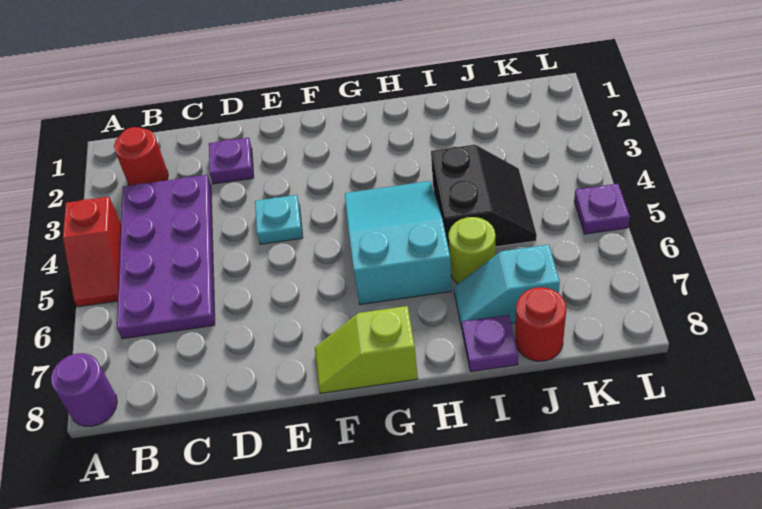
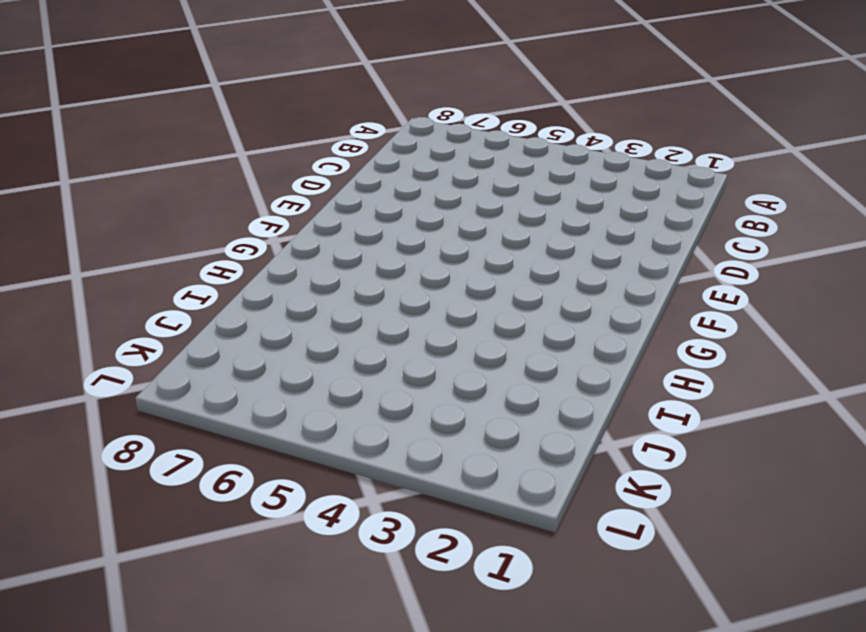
none -> red slope A4:A5 level 1 top 4
none -> purple round brick A8 level 1
none -> red round brick B2 level 1

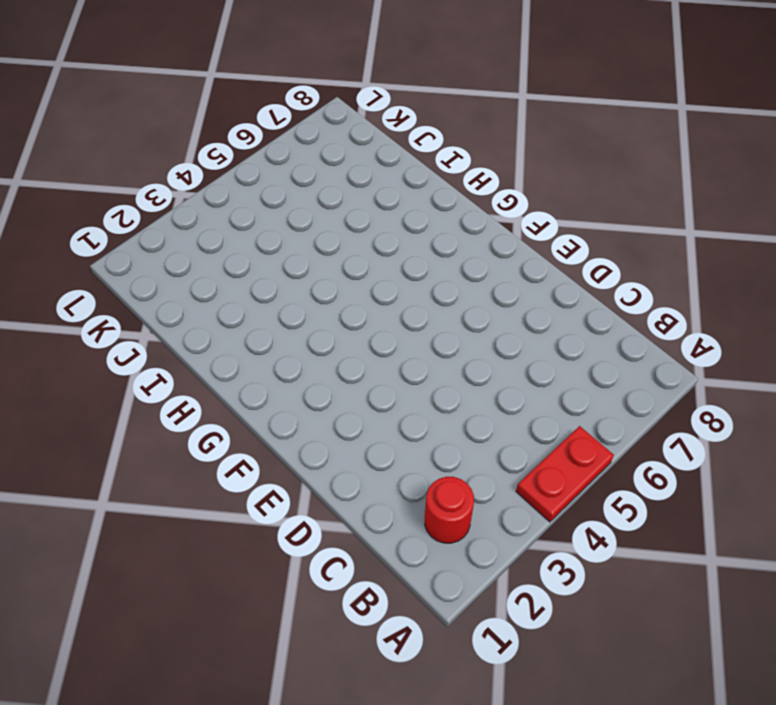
red plate A4:A5 level 1 -> red slope A4:A5 level 1 top 4
none -> purple round brick A8 level 1
none -> purple plate B3:C6 level 1
none -> purple plate D2 level 1

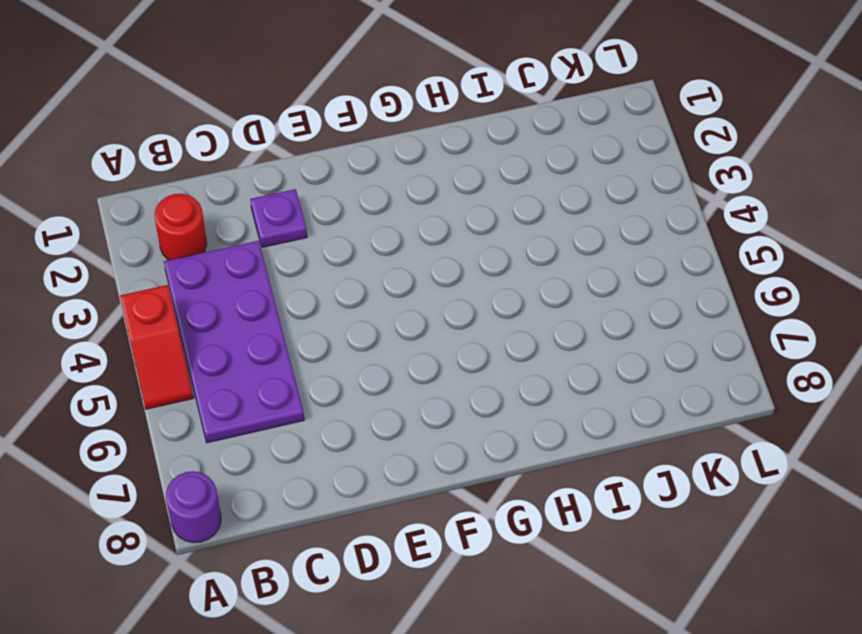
none -> cyan plate E4 level 1
none -> lime slope F8:G8 level 1 top G
none -> cyan slope G4:H6 level 1 top 6

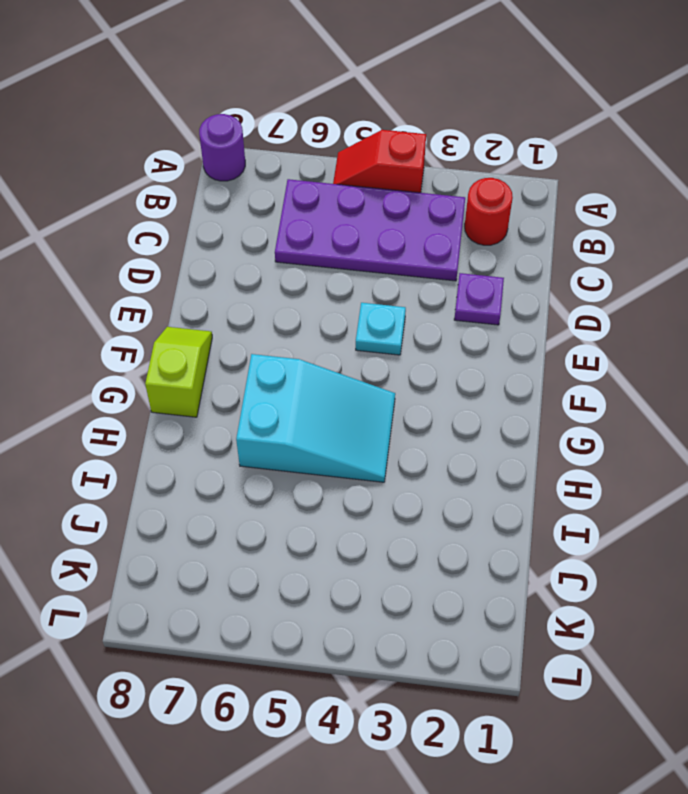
none -> black slope I4:J5 level 1 top I
none -> lime round brick I6 level 1
none -> cyan slope I7:J7 level 1 top J

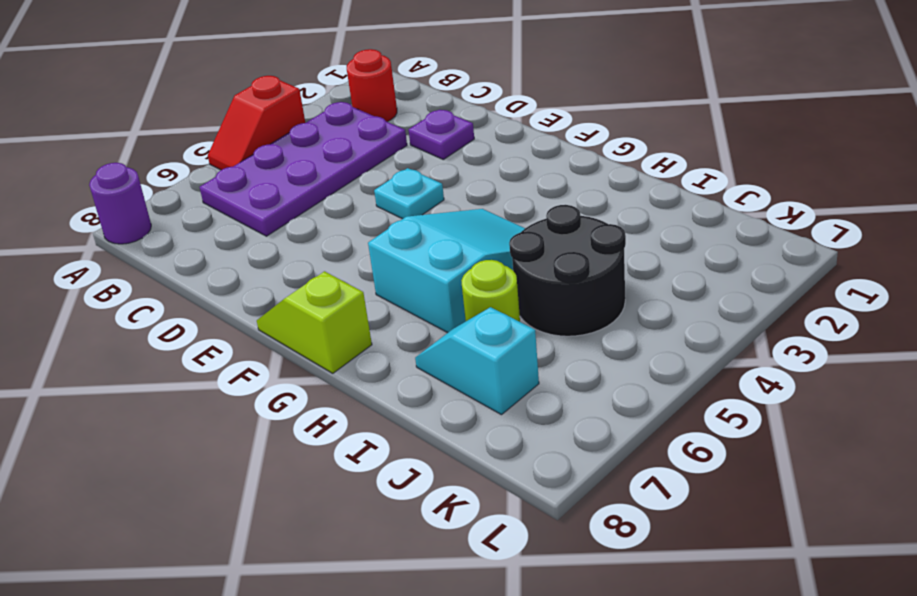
black round brick I4:J5 level 1 -> black slope I4:J5 level 1 top I
none -> purple plate I8 level 1
none -> red round brick J8 level 1
none -> purple plate L5 level 1

